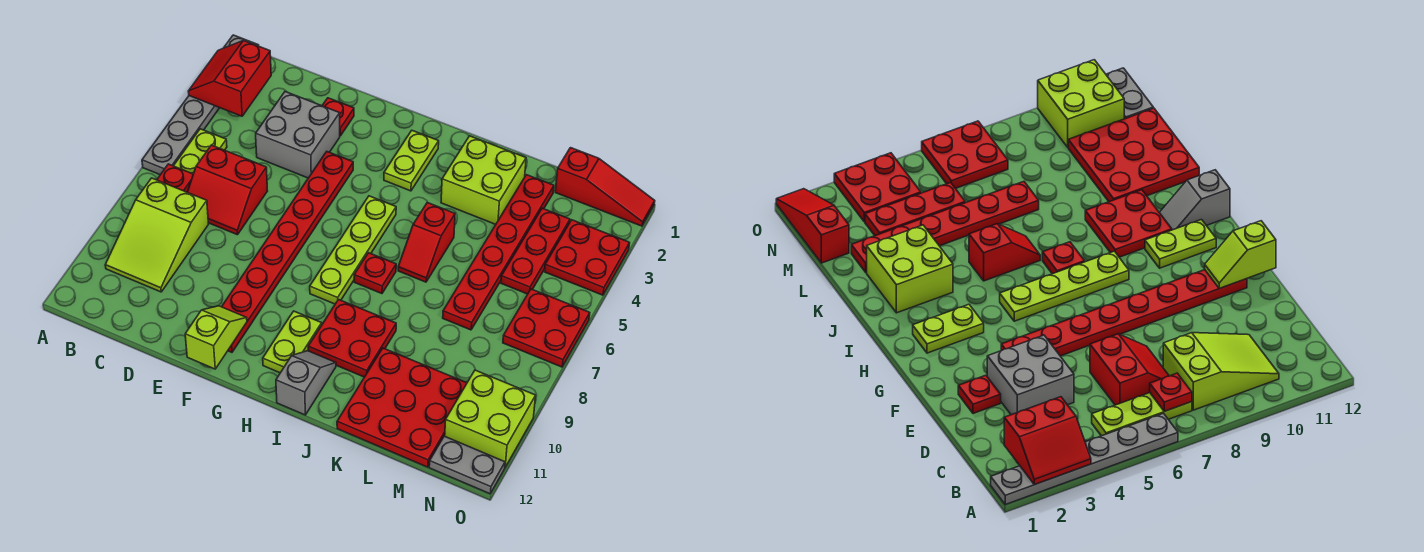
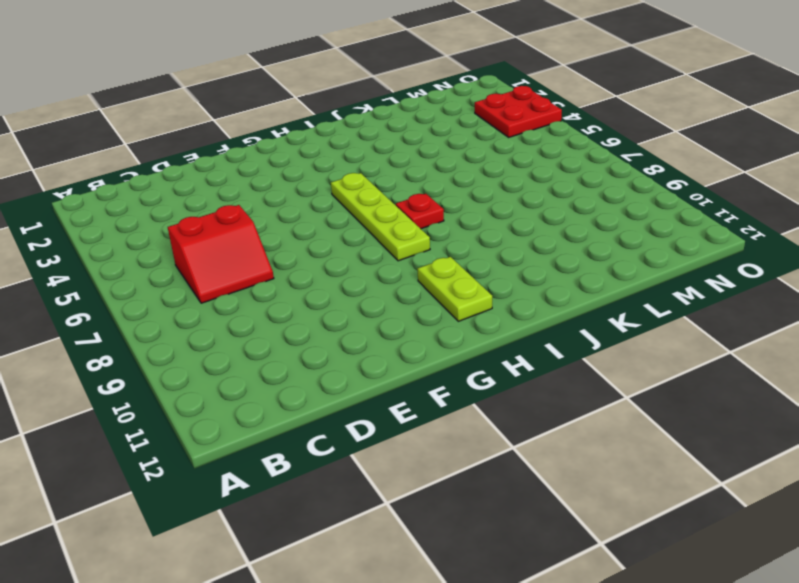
none -> grey plate A1:A6 level 1
none -> lime plate B5:B7 level 1
none -> lime slope B8:C10 level 1 top 8

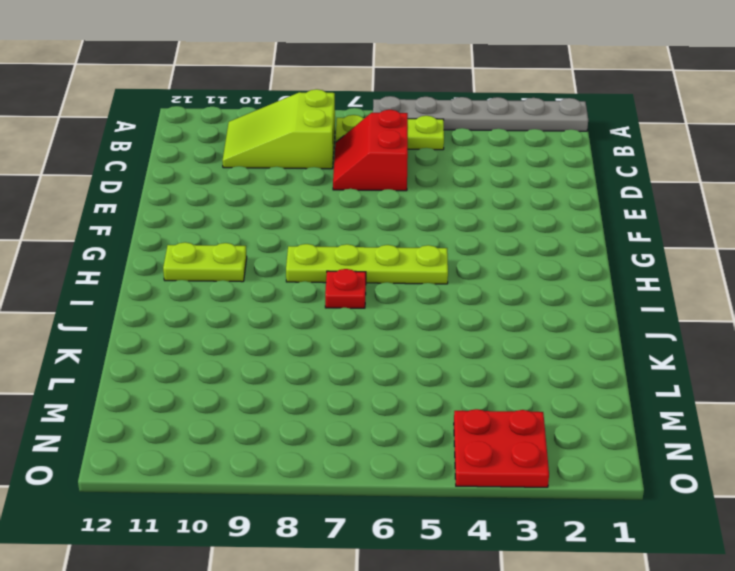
none -> grey brick D3:E4 level 1
none -> red plate E2 level 1
none -> red plate F4:F11 level 1

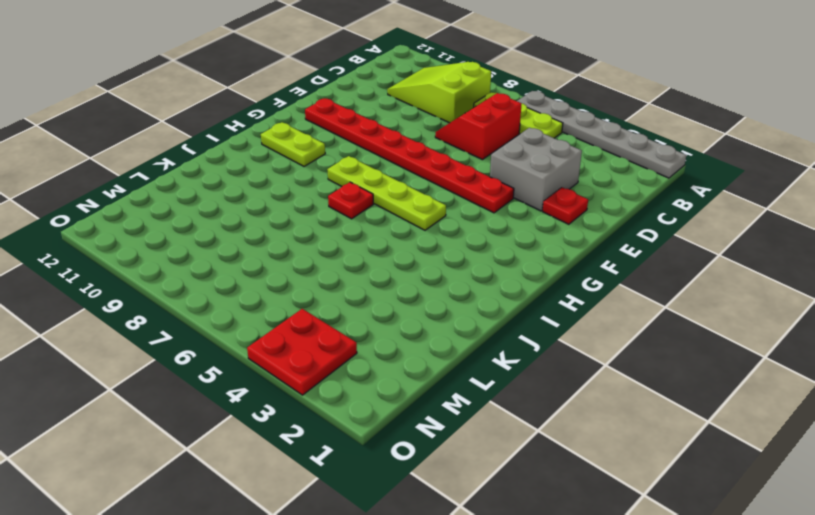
none -> lime plate H2:H3 level 1
none -> red plate I9:J10 level 1
none -> grey slope I11:I12 level 1 top 12

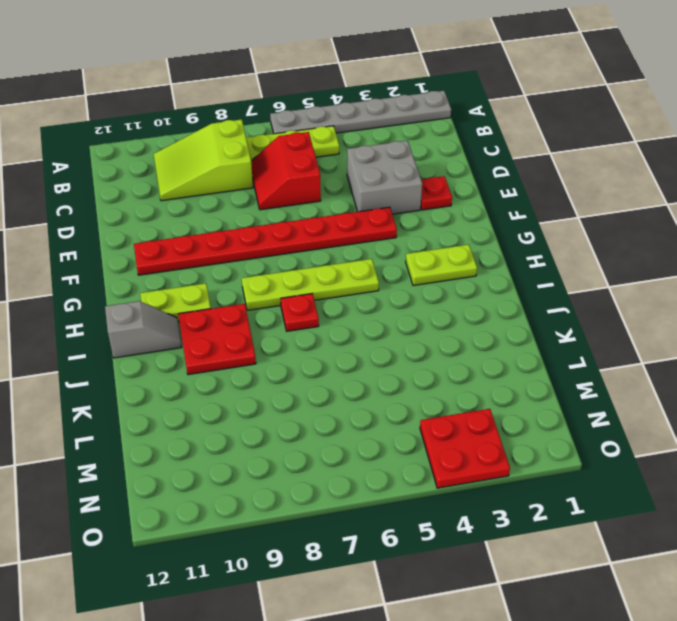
none -> lime brick J2:K3 level 1
none -> red slope J5:J6 level 1 top 5
none -> red plate K10:M12 level 1

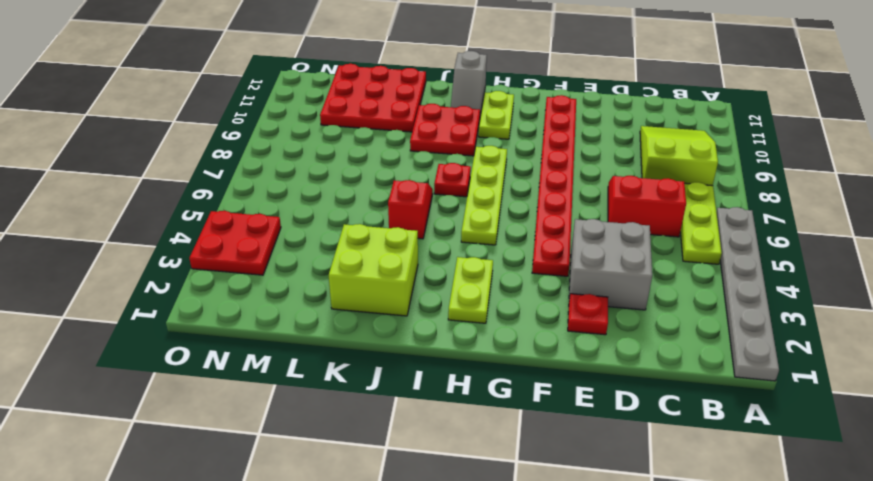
none -> red plate L2:L7 level 1
none -> red slope M1:O1 level 1 top M
none -> red plate M3:M5 level 1

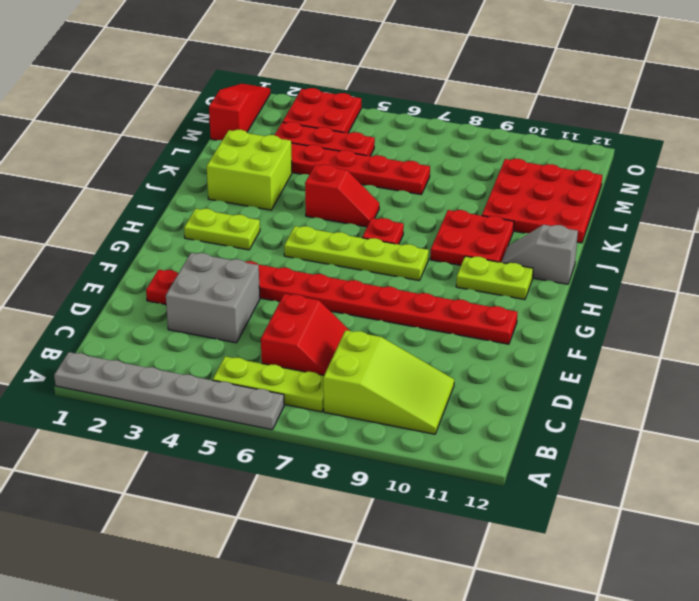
none -> red plate N6:O7 level 1
none -> lime brick N10:O11 level 1
none -> grey plate N12:O12 level 1

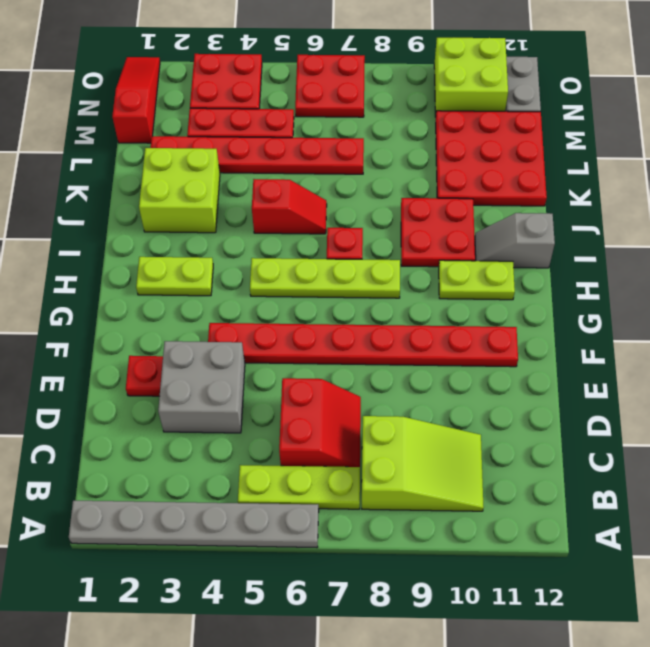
none -> red slope A2:B3 level 2 top B
none -> red plate B7 level 2
none -> lime slope F11:F12 level 2 top 12

